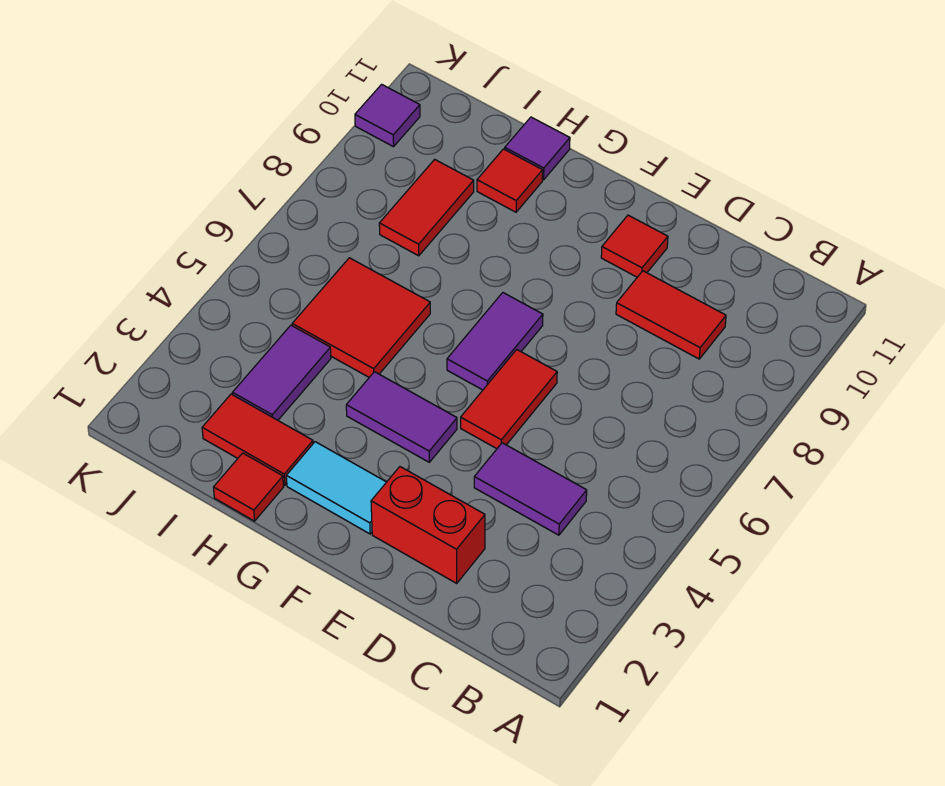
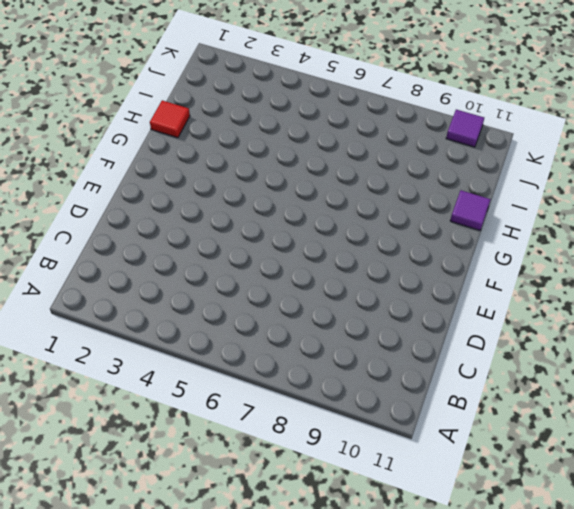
none -> purple tile C4:D4 level 1
none -> red tile C9:D9 level 1
none -> red brick D2:E2 level 1

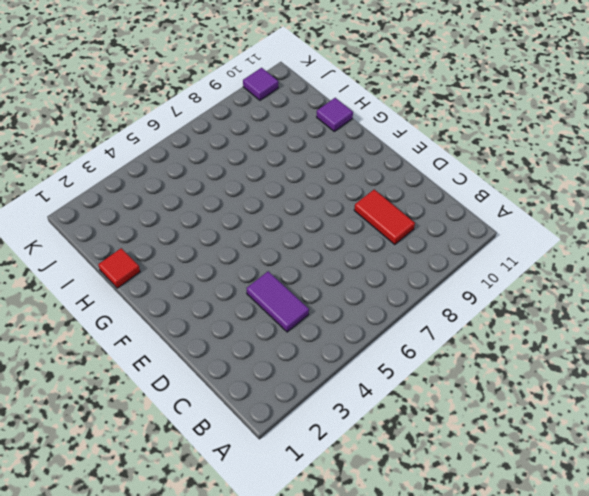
none -> red brick D2:E2 level 1
none -> red tile E5:E6 level 1
none -> red tile E10 level 1

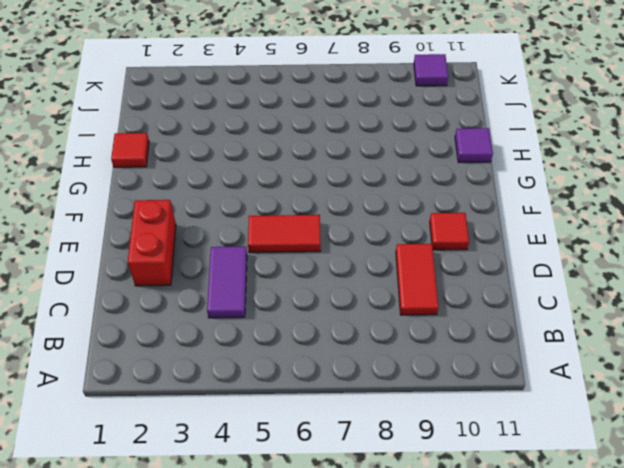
none -> cyan tile F2:G2 level 1
none -> purple tile F4:G4 level 1
none -> purple tile F6:F7 level 1

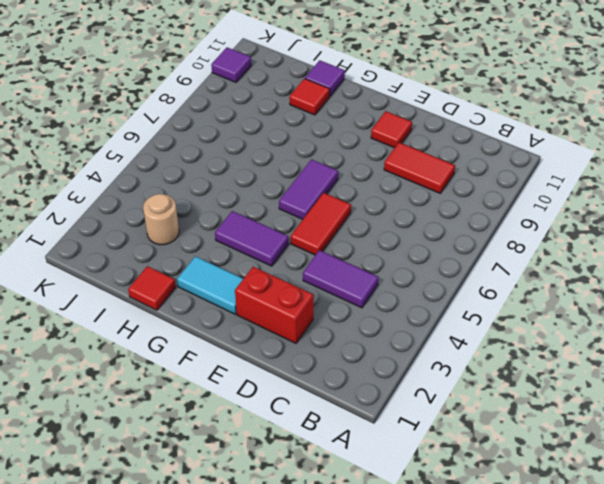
tan round brick I3 level 1 -> purple tile I3:I4 level 1
none -> red tile H2:I2 level 1
none -> red tile H5:I6 level 1
none -> red tile I8:I9 level 1

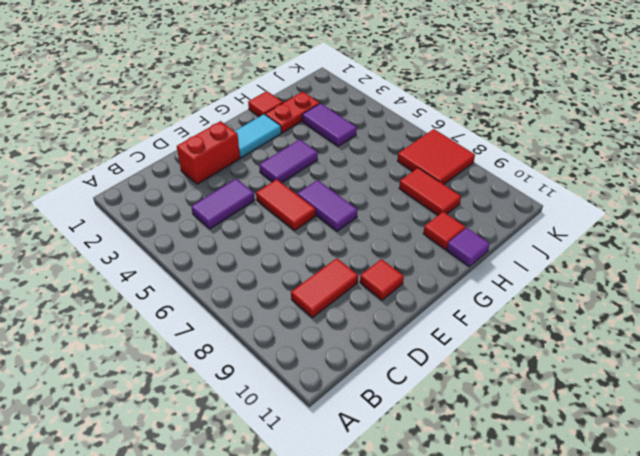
red plate H2:I2 level 1 -> red tile H2:I2 level 1
red tile J7:K8 level 1 -> red tile H5:I6 level 1
none -> purple tile K10 level 1

